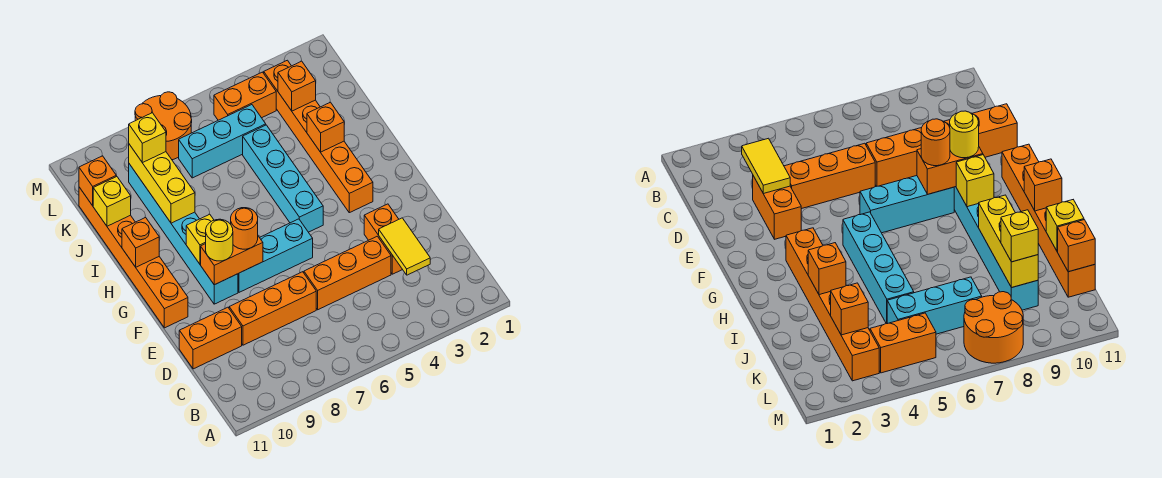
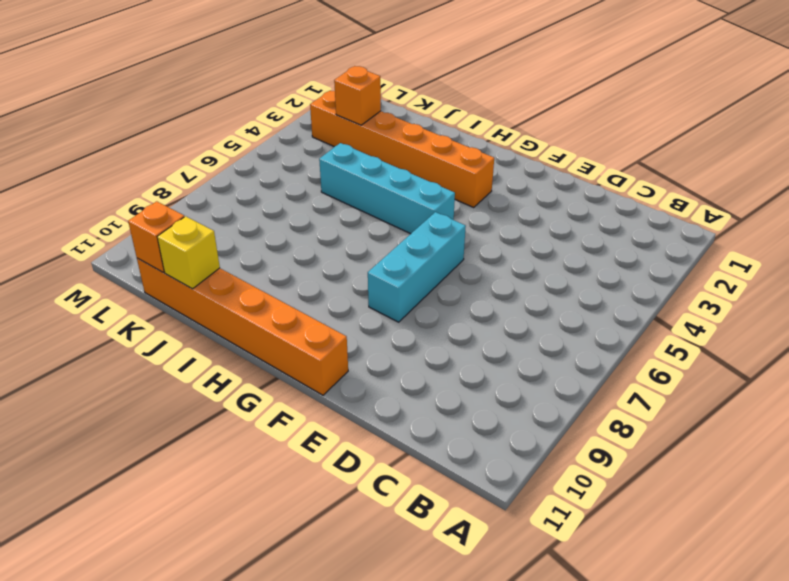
none -> orange brick D3:E3 level 1
none -> orange brick D4:D6 level 1
none -> orange brick D7:D9 level 1

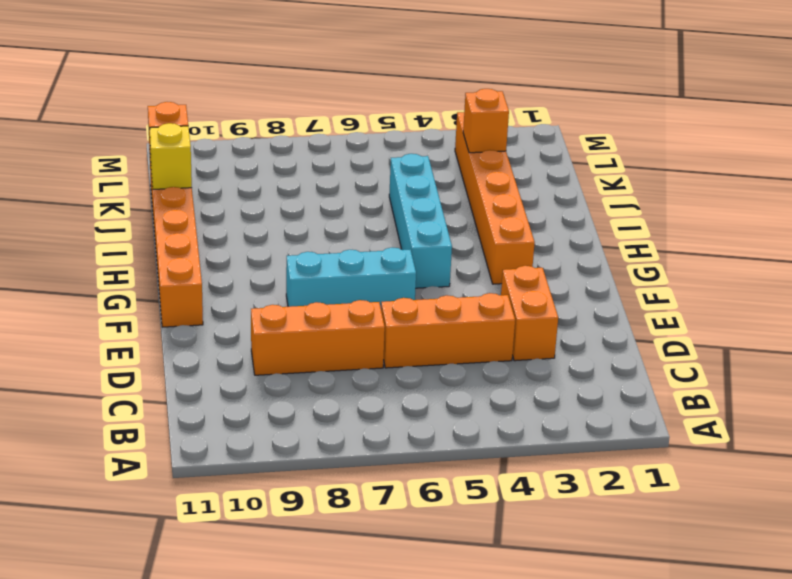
none -> orange brick D10:D11 level 1
none -> cyan brick F9:K9 level 1
none -> cyan brick K5:K7 level 1

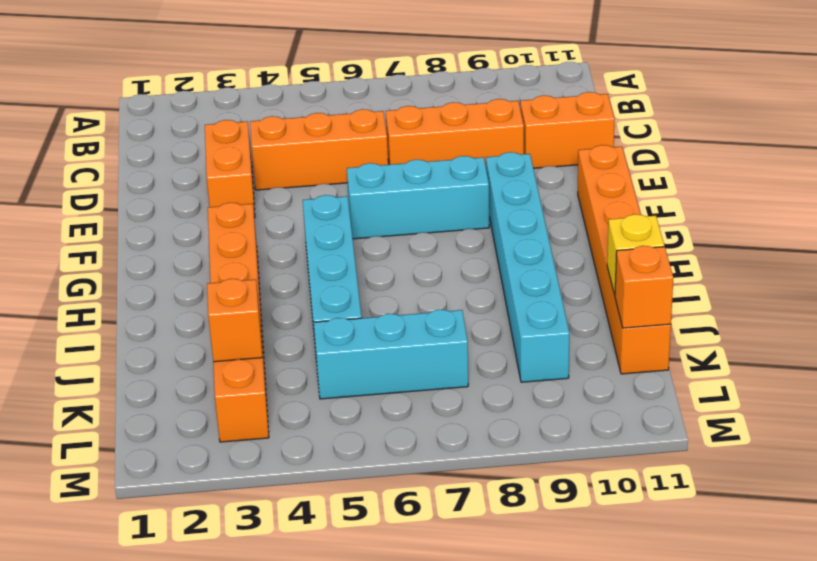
none -> orange brick L4:L5 level 1
none -> orange round brick L7:M8 level 1
none -> yellow tile C3:D3 level 2

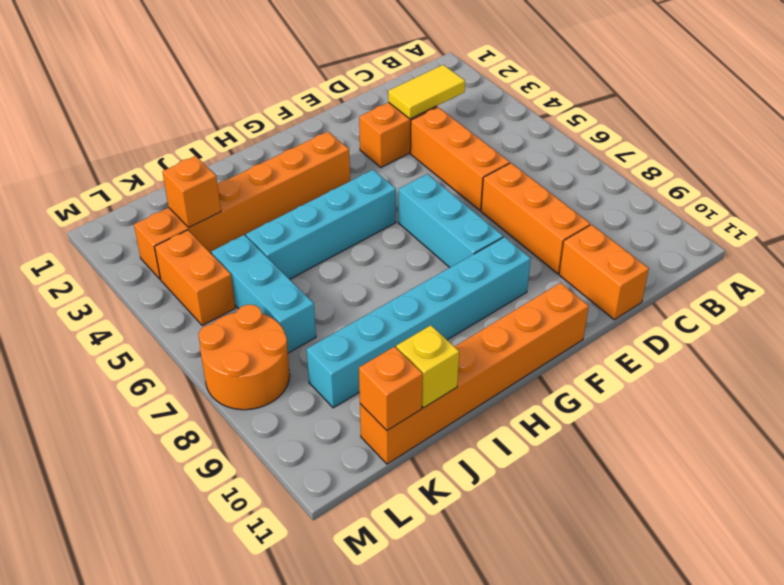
none -> orange brick F8:F9 level 2
none -> yellow brick G9 level 2
none -> orange brick H11 level 2

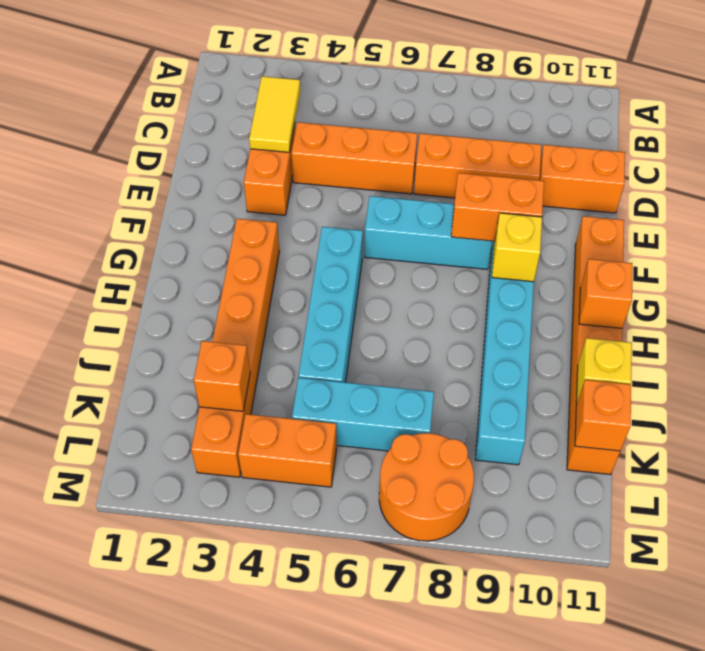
none -> orange brick I3 level 2
none -> yellow brick I9:K9 level 2
none -> orange round brick F8 level 3

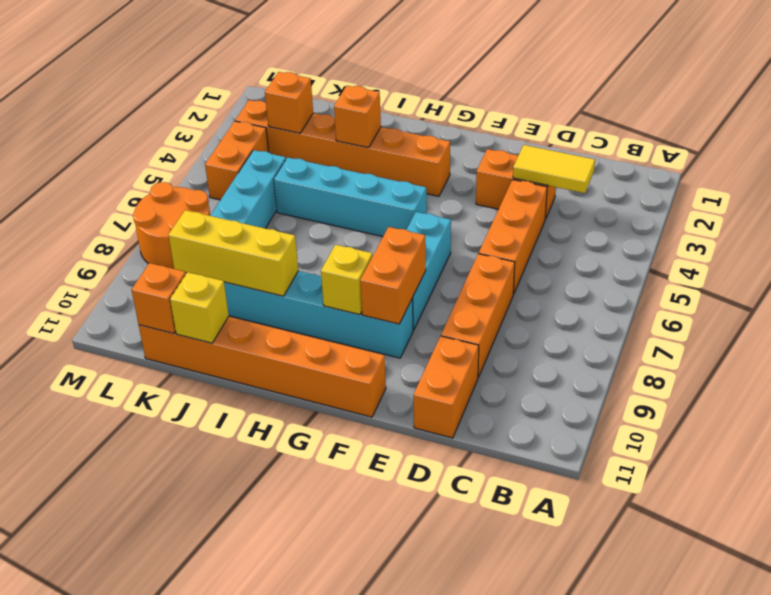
none -> orange brick H11 level 2
none -> orange round brick F8 level 3
none -> yellow round brick F9 level 3

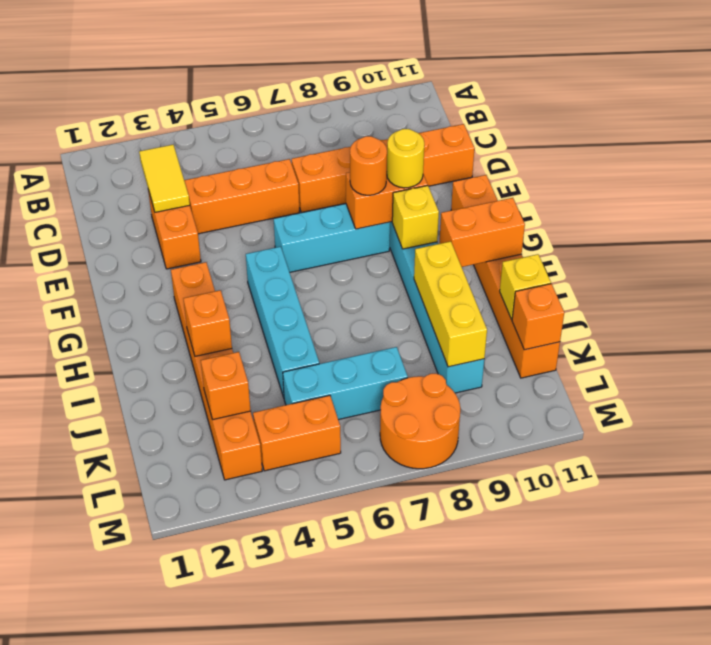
orange brick H10:H11 level 2 -> orange brick H11 level 2
none -> yellow brick K9 level 3

